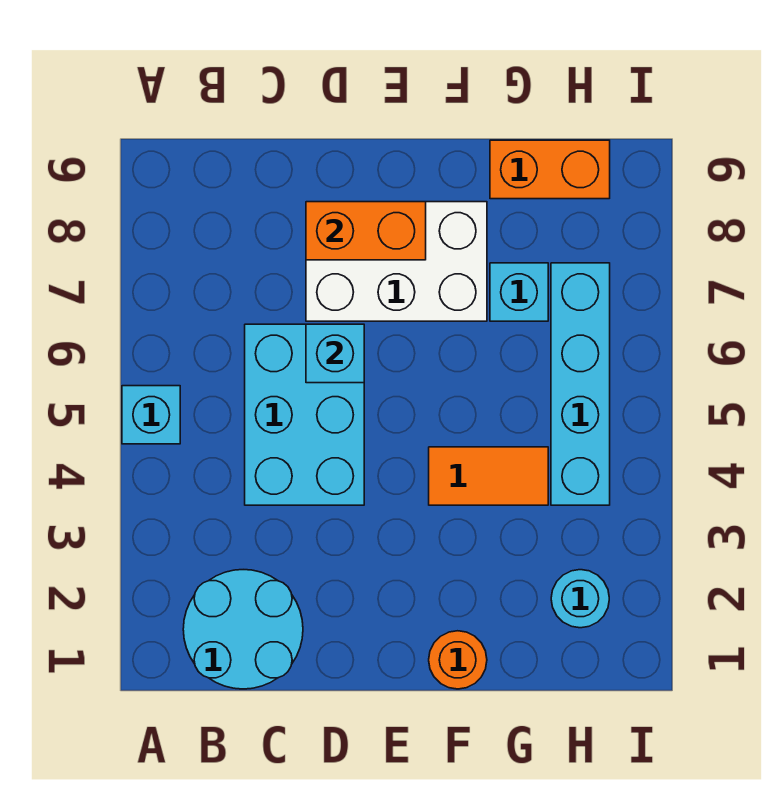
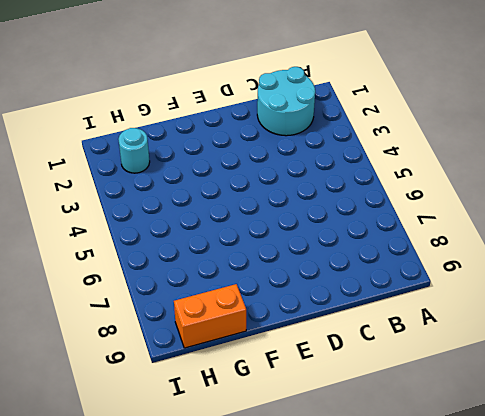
none -> cyan brick A5 level 1
none -> cyan brick C4:D6 level 1
none -> white brick D7:F8 level 1

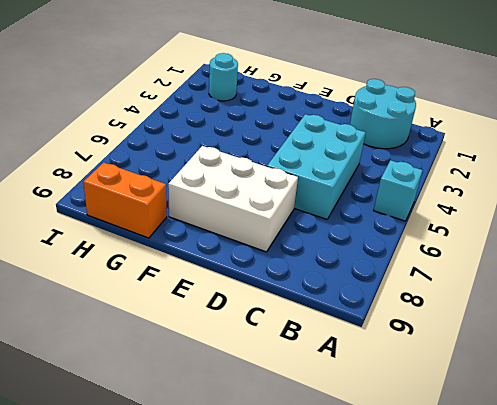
none -> orange round brick F1 level 1
none -> orange tile F4:G4 level 1
none -> cyan brick G7 level 1

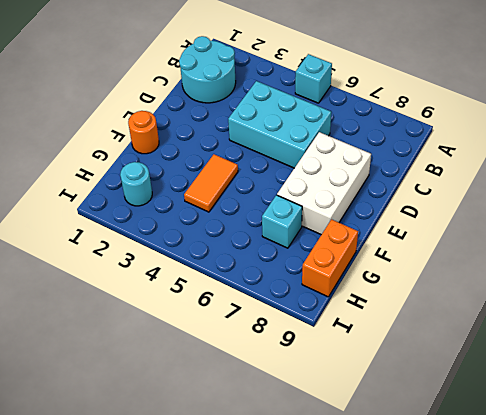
none -> cyan brick H4:H7 level 1
none -> cyan brick D6 level 2
none -> orange brick D8:E8 level 2

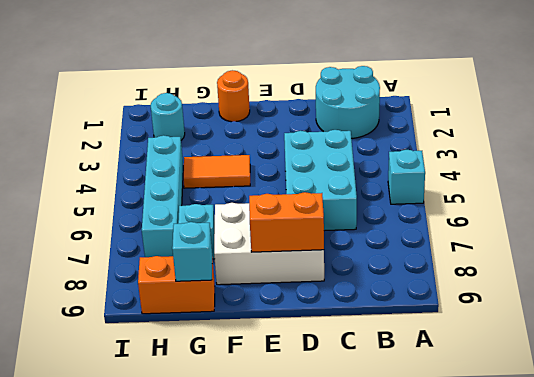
cyan brick G9 level 2 -> cyan brick D6 level 2

